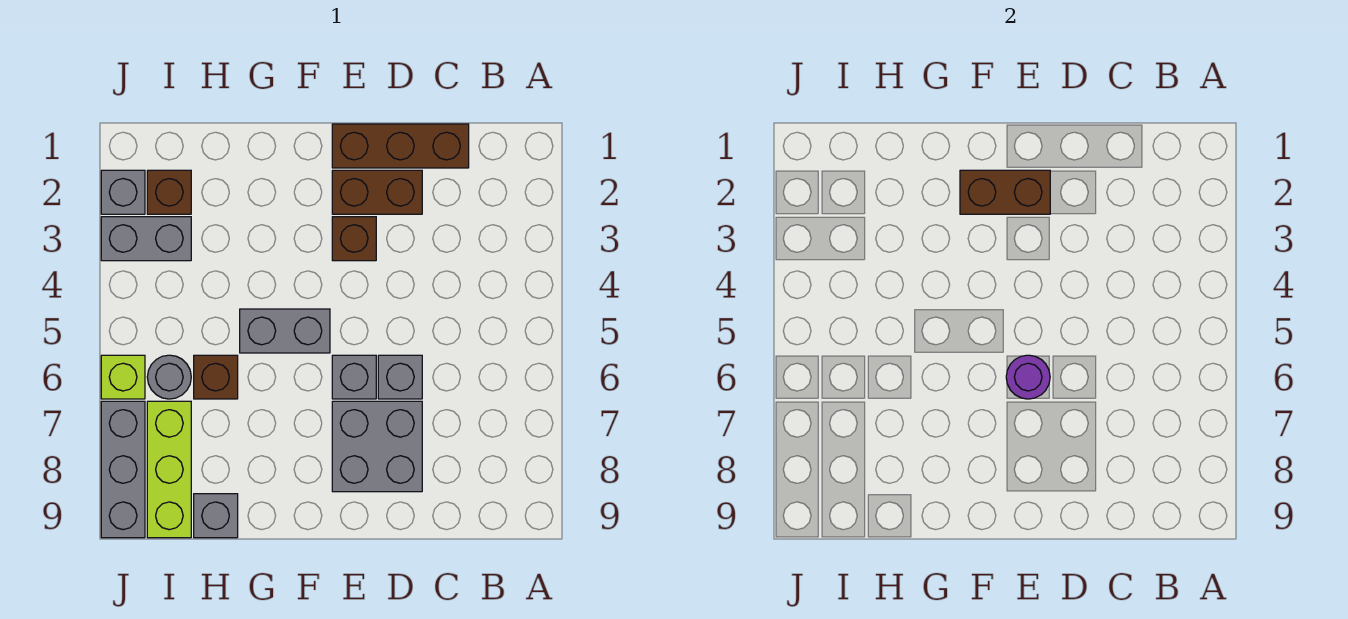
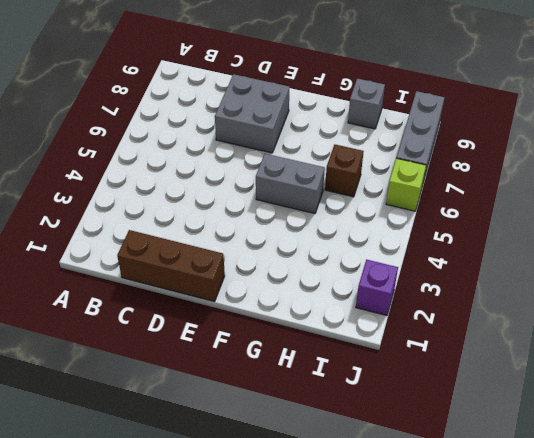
purple brick J2 level 1 -> grey brick J2 level 1
none -> brown brick D2:E2 level 1
none -> grey brick D6 level 1
none -> brown brick E3 level 1

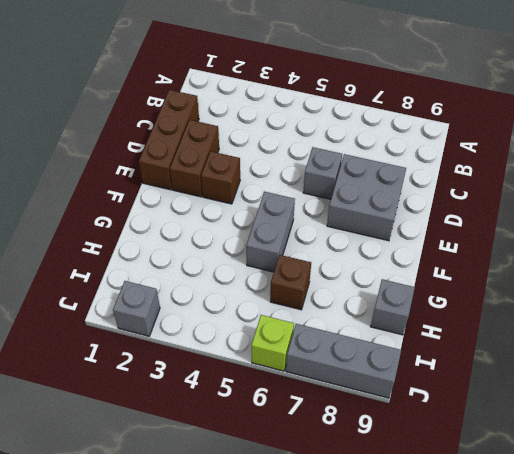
none -> grey brick E6 level 1
none -> brown brick I2 level 1
none -> grey brick I3:J3 level 1

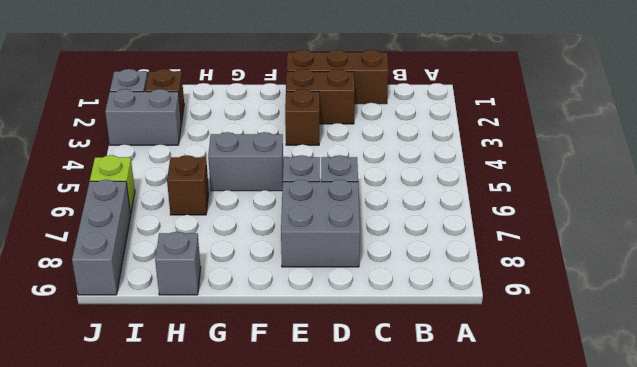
none -> grey round brick I6 level 1
none -> lime brick I7:I9 level 1
none -> brown brick E2:F2 level 2

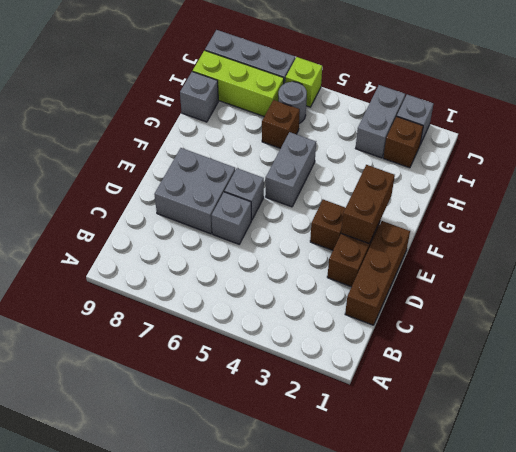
none -> purple round brick E6 level 2

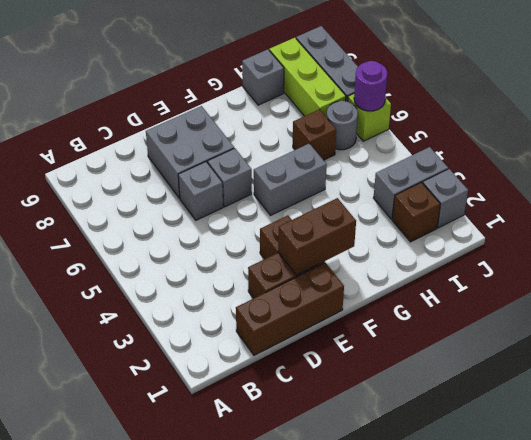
purple round brick J6 level 2 -> purple round brick E6 level 2

